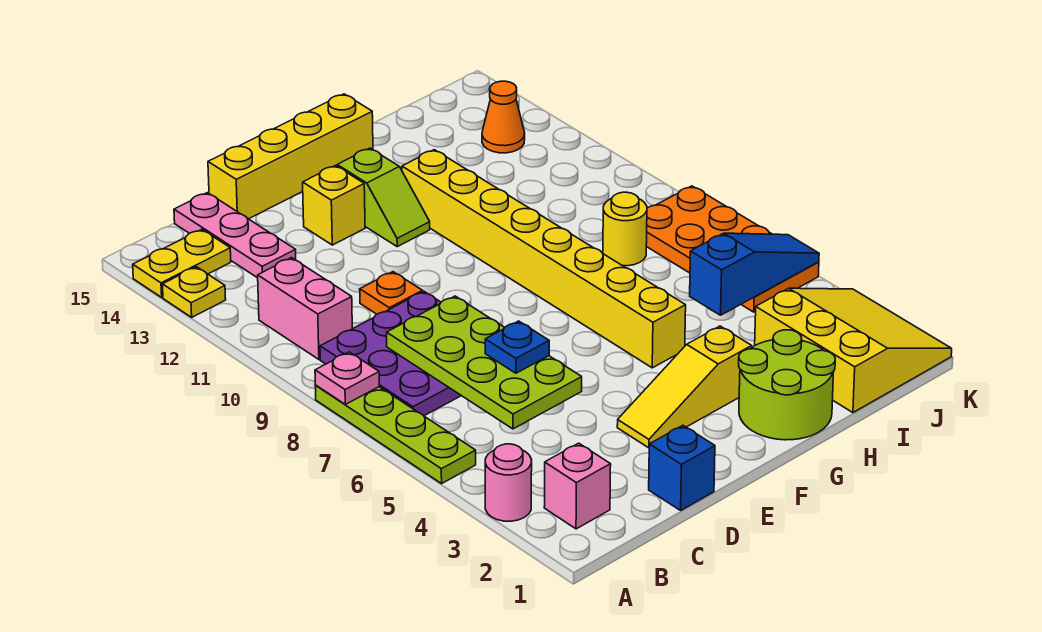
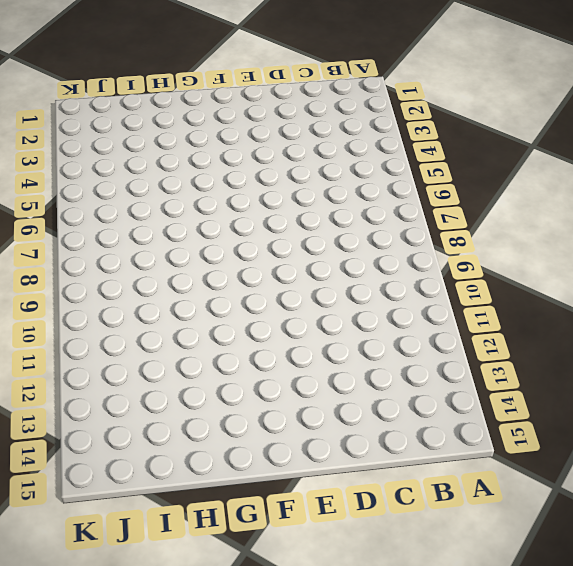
none -> pink round brick A3 level 1
none -> lime plate A5:A8 level 1
none -> yellow plate A13 level 1

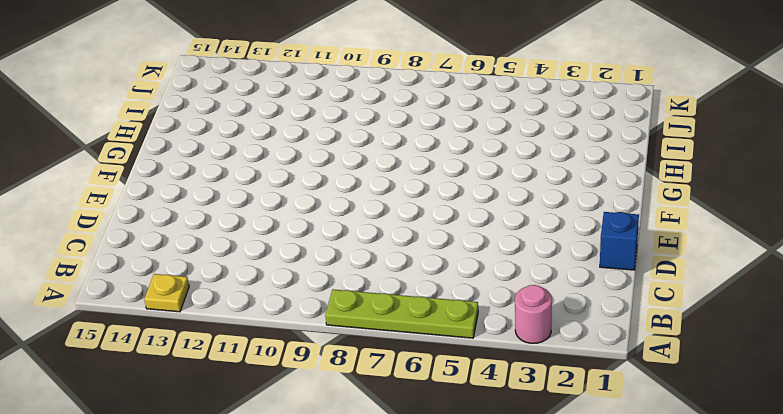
none -> yellow plate A14:B14 level 1
none -> pink brick B2 level 1
none -> purple plate B7:D9 level 1

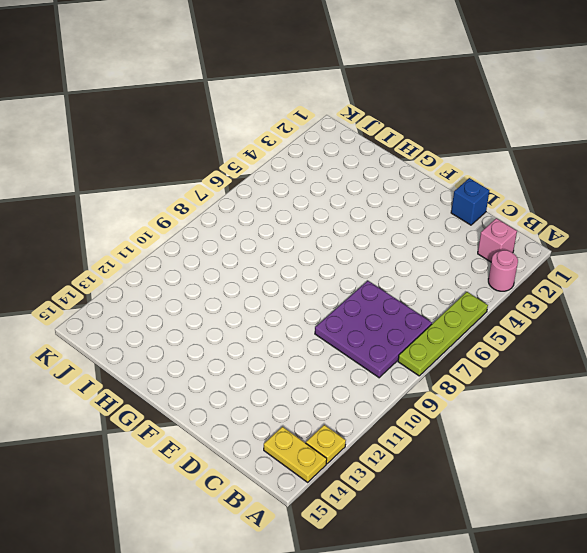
none -> pink brick B10:B11 level 1
none -> pink plate C13:C15 level 1
none -> orange plate D10 level 1

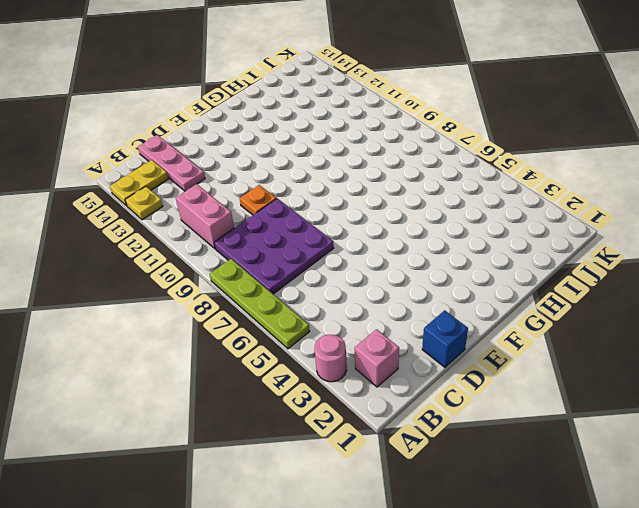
none -> yellow brick D15:G15 level 1
none -> yellow slope E3:G3 level 1 top G
none -> yellow brick E13 level 1

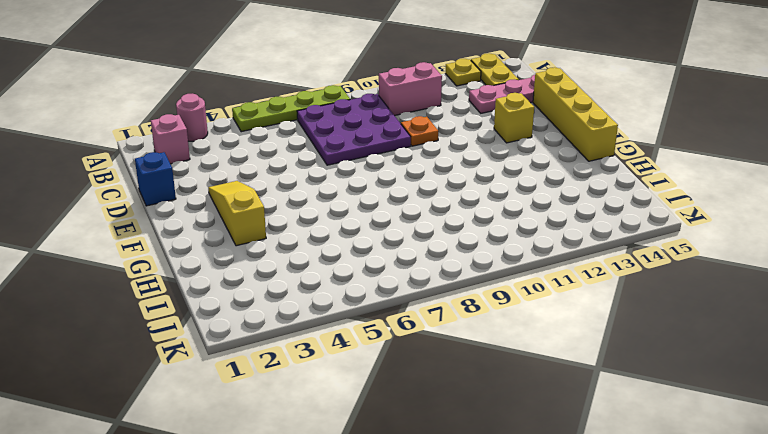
none -> lime slope F12:F13 level 1 top 13
none -> lime round brick G1:H2 level 1
none -> yellow brick G5:G12 level 1

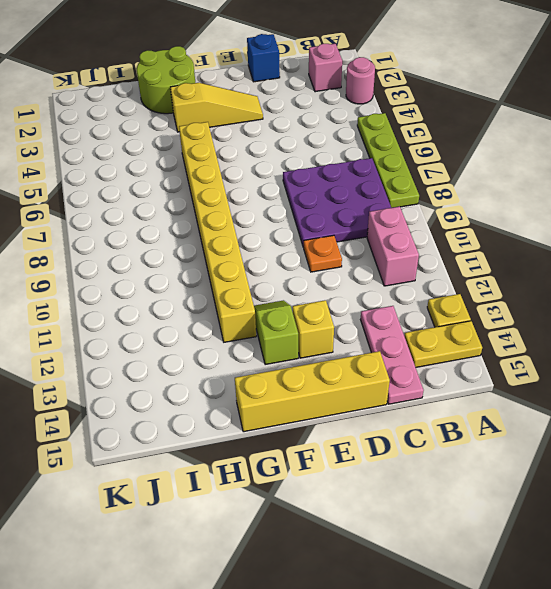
none -> yellow slope I1:K3 level 1 top I
none -> yellow round brick I8 level 1
none -> orange plate J5:K8 level 1

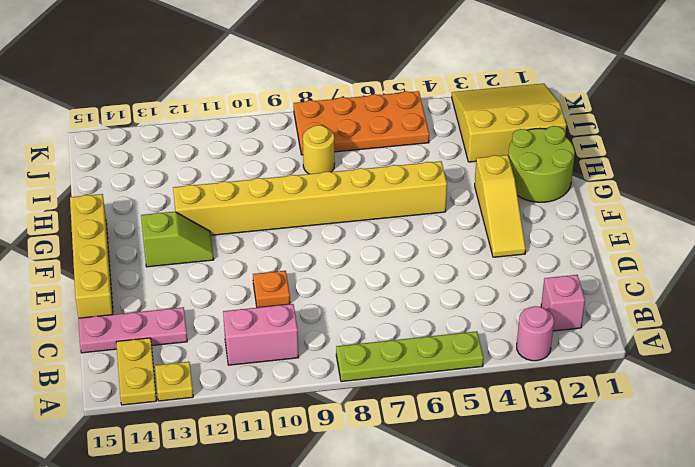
none -> purple plate B7:D9 level 1
none -> blue brick D1 level 1
none -> yellow brick E13 level 1

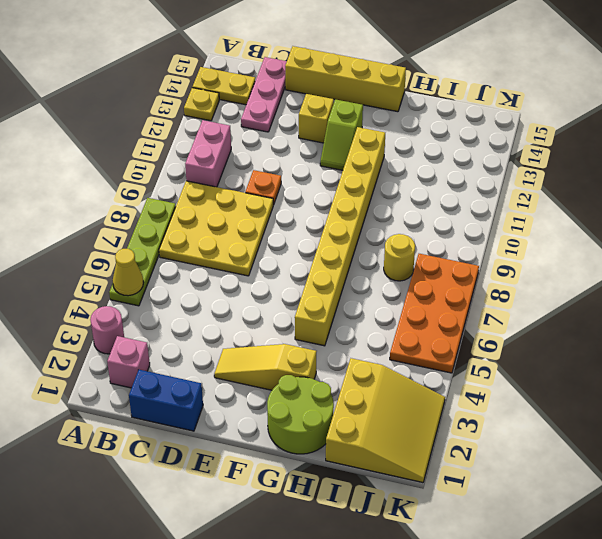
yellow cone A5 level 2 -> none
yellow plate B7:D9 level 1 -> purple plate B7:D9 level 1
blue brick C1:D1 level 1 -> blue brick D1 level 1
none -> orange cone J13 level 1
none -> pink plate A8 level 2
none -> lime plate C5:D8 level 2

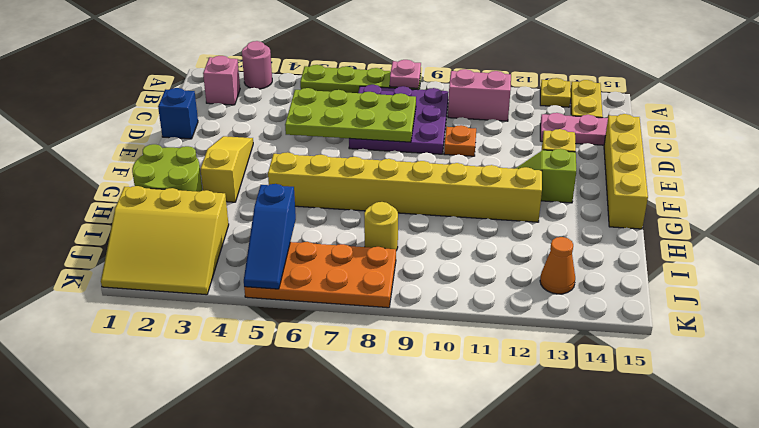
none -> blue plate D6 level 3

